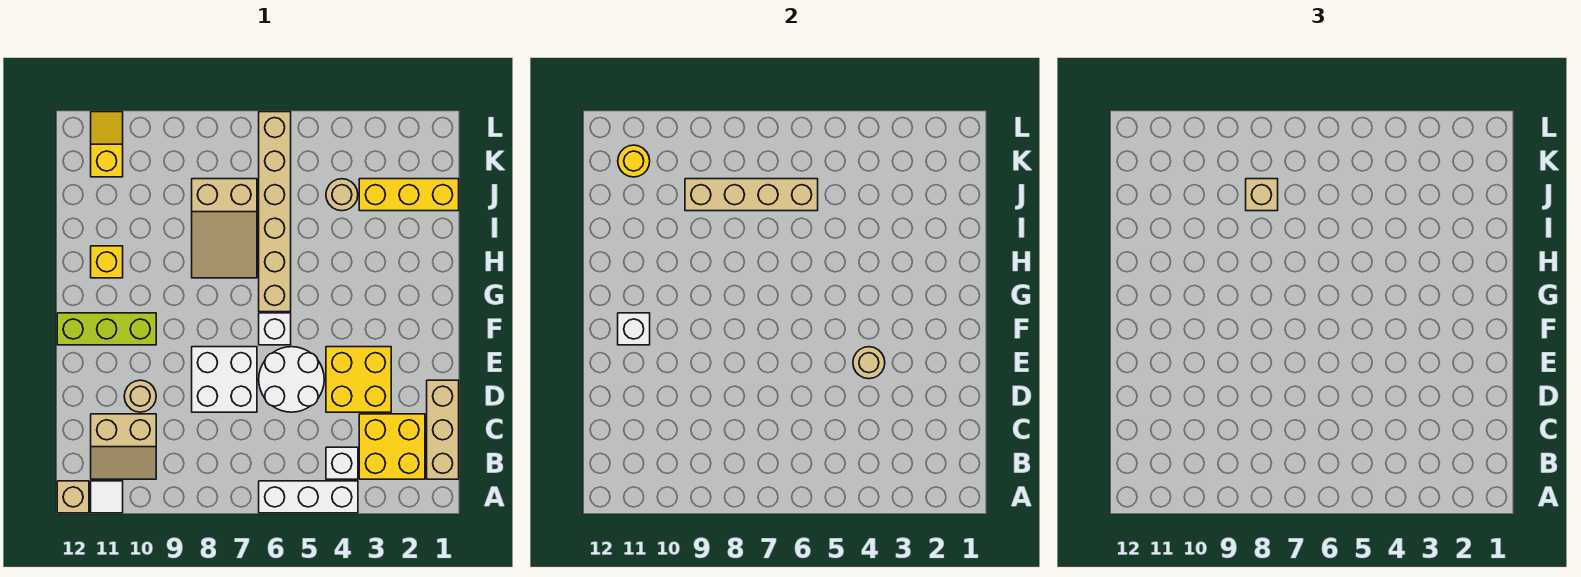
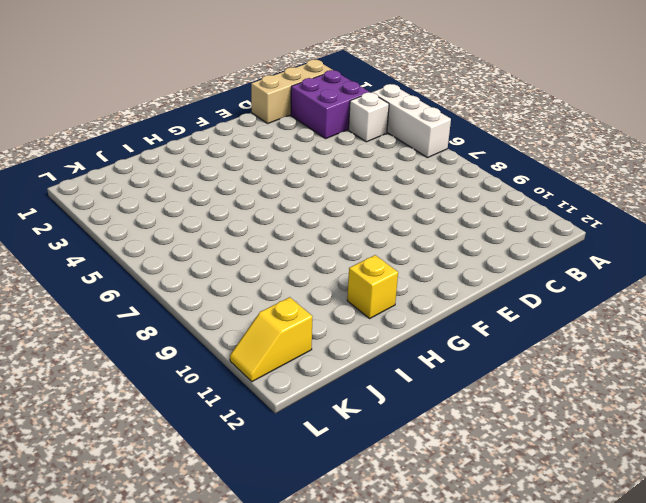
purple brick B2:C3 level 1 -> yellow brick B2:C3 level 1
none -> white tile A11 level 1
none -> tan brick A12 level 1
none -> tan slope B10:C11 level 1 top C

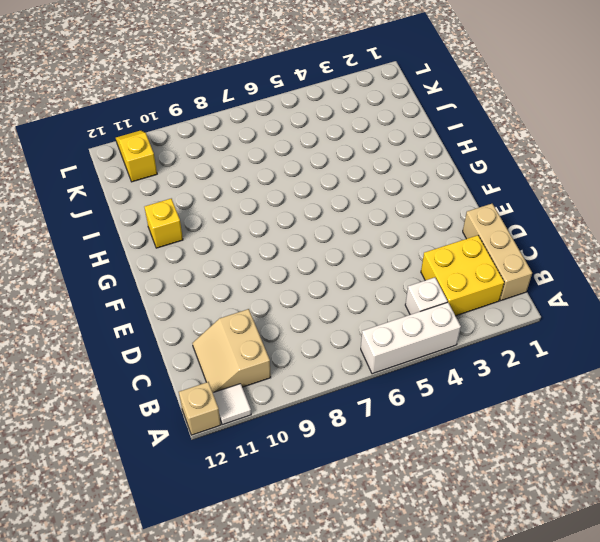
tan slope B10:C11 level 1 top 10 -> tan slope B10:C11 level 1 top C
none -> yellow brick D3:E4 level 1
none -> white round brick D5:E6 level 1
none -> white brick D7:E8 level 1

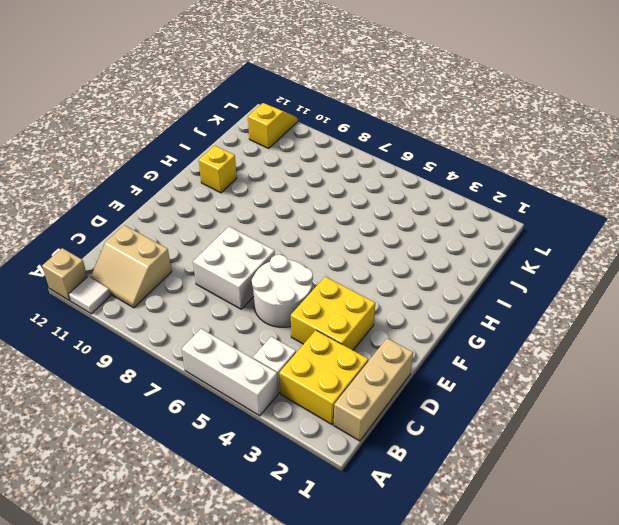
none -> tan round brick D10 level 1
none -> white brick F6 level 1
none -> lime brick F10:F12 level 1

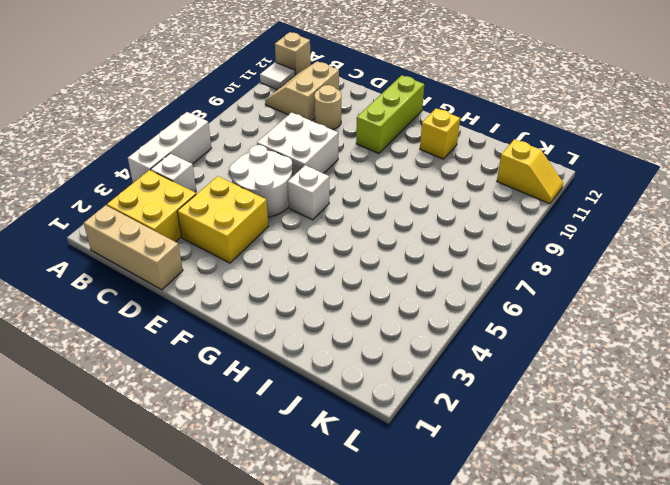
none -> tan brick G6:L6 level 1
none -> tan slope H7:J8 level 1 top J
none -> yellow brick J1:J3 level 1

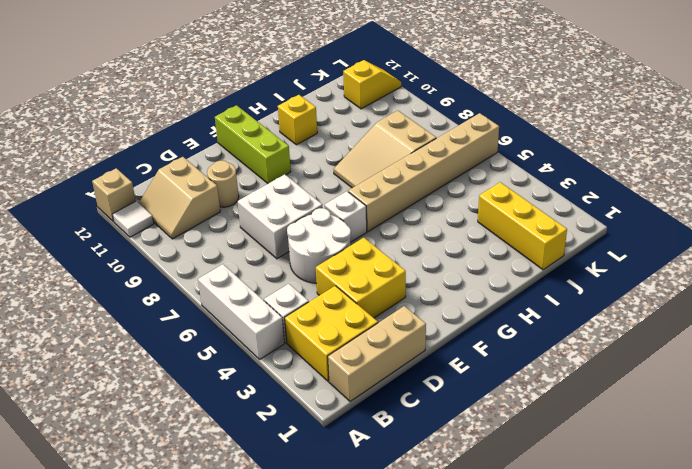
none -> tan round brick J4 level 1
none -> tan round brick E4 level 2
none -> white brick F11 level 2

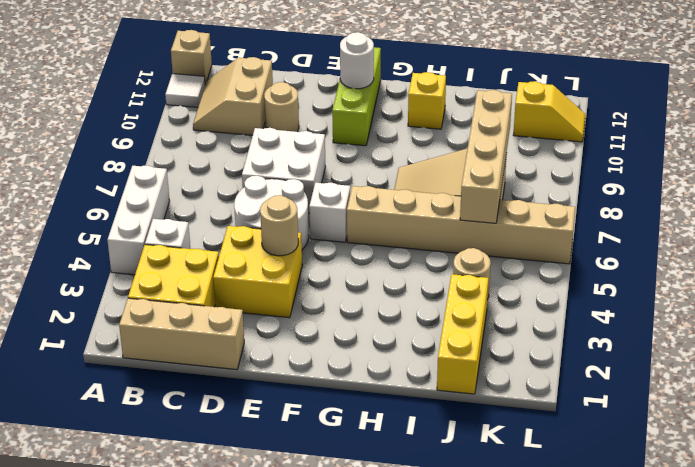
white round brick F11 level 2 -> white brick F11 level 2
none -> yellow round brick K11 level 2
none -> tan brick J8 level 3

